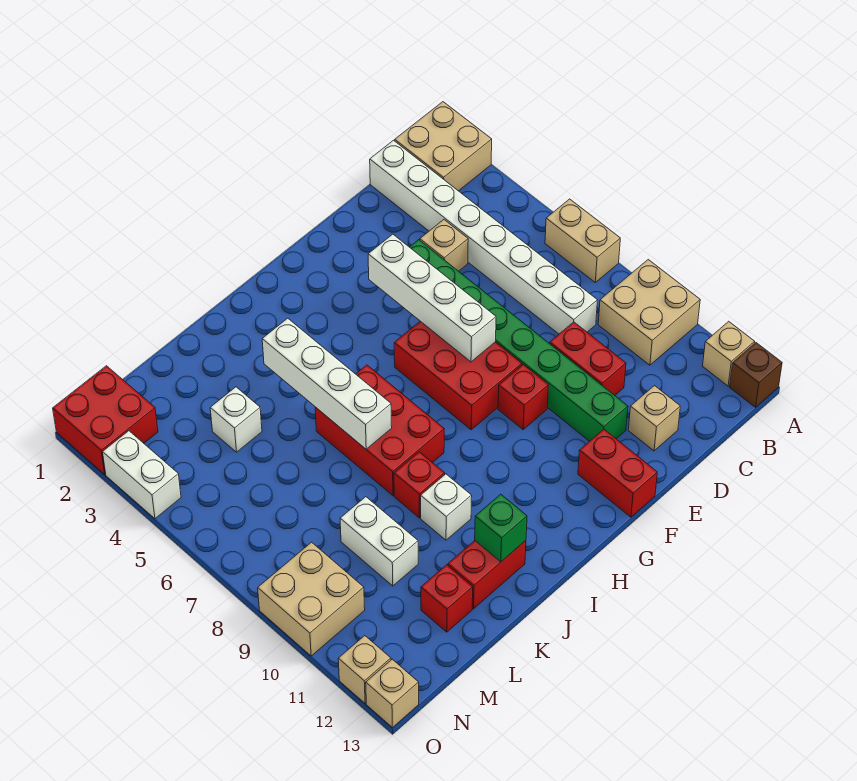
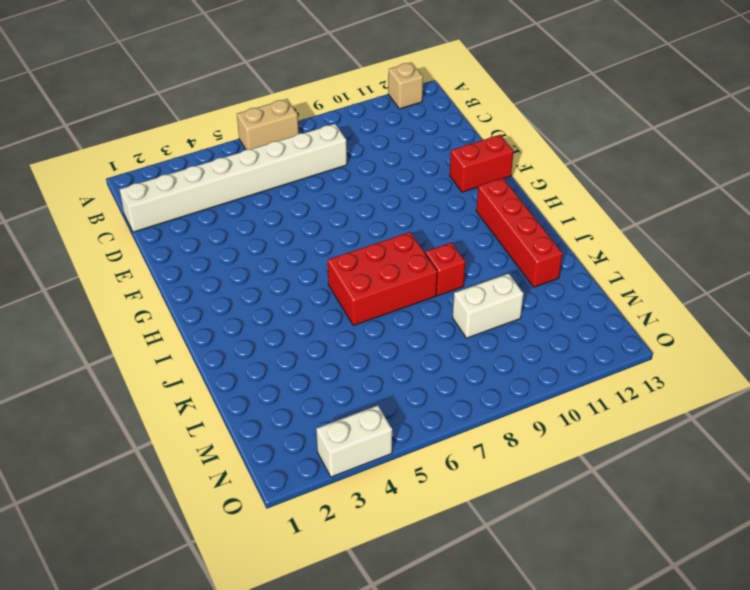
red brick H12:K12 level 1 -> red brick J12:K12 level 1
none -> tan brick A1:B2 level 1
none -> tan brick A9:B10 level 1
none -> brown brick A13 level 1

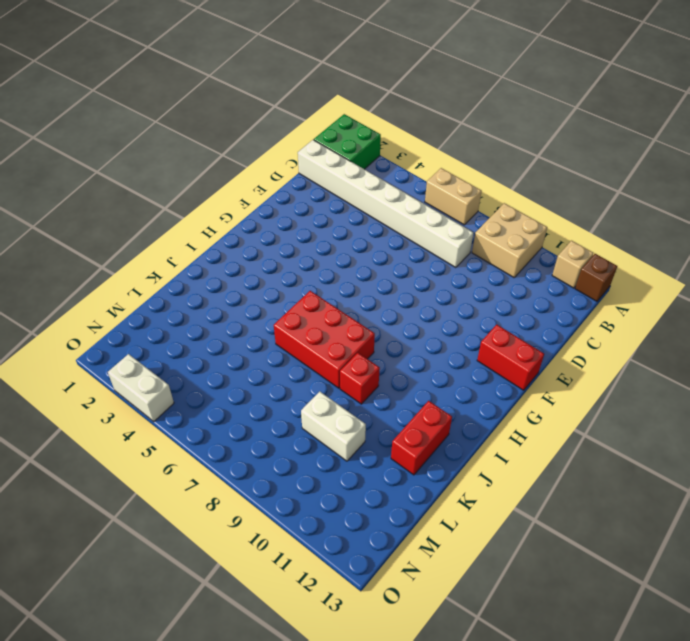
green brick A1:B2 level 1 -> tan brick A1:B2 level 1
none -> tan brick D4 level 1
none -> red brick D9:D10 level 1
none -> tan brick D12 level 1

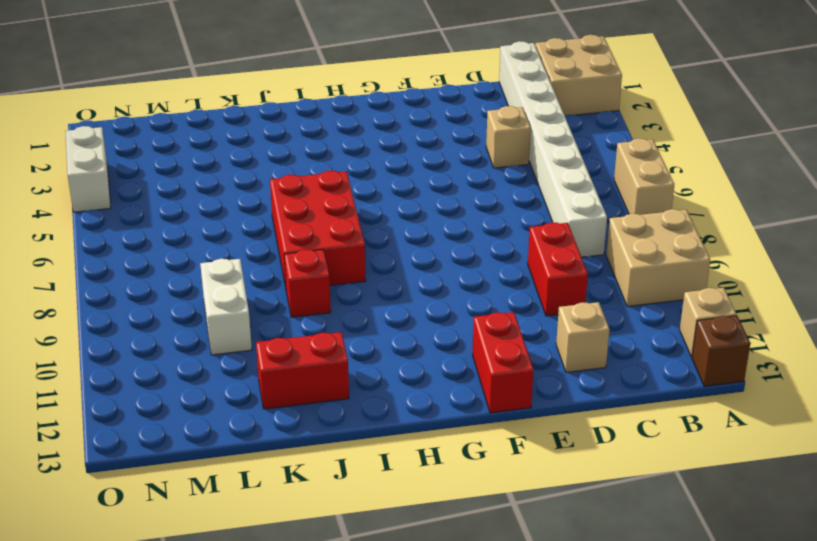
none -> green brick E4:E11 level 1
none -> red brick F6:G8 level 1
none -> red brick F9 level 1

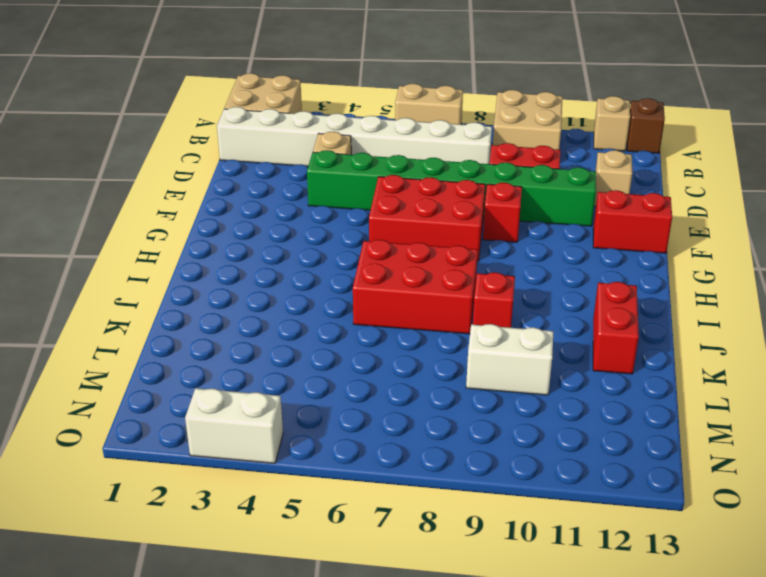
none -> white brick J10 level 1
none -> white brick L4 level 1
none -> red brick L12 level 1

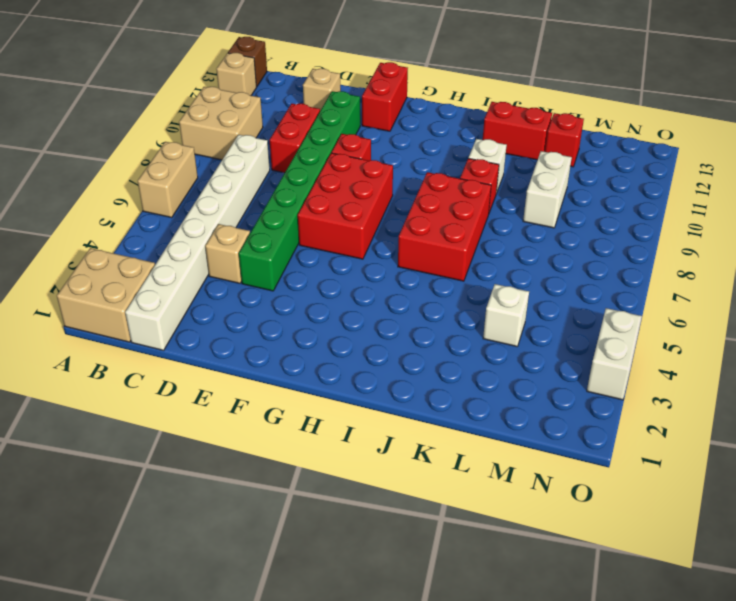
none -> red brick N1:O2 level 1
none -> tan brick N9:O10 level 1
none -> tan brick O12 level 1

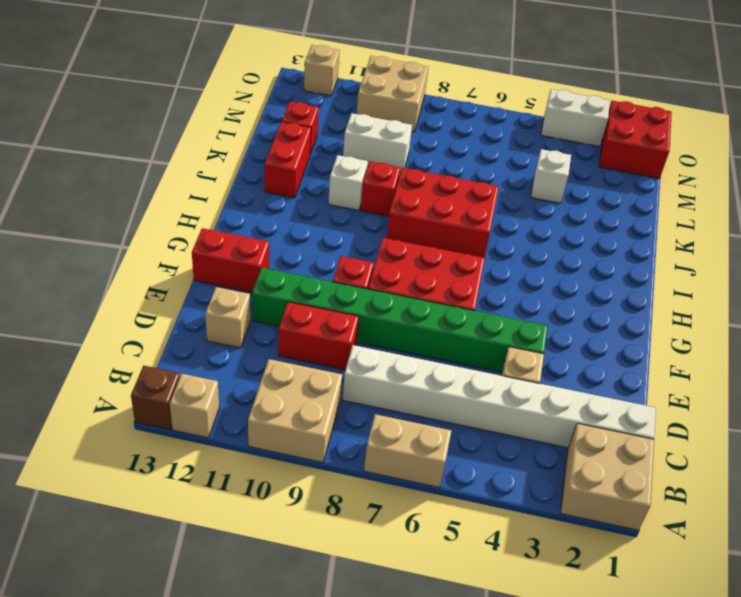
none -> tan brick O13 level 1
none -> white brick F4:F7 level 2
none -> white brick J4:J7 level 2

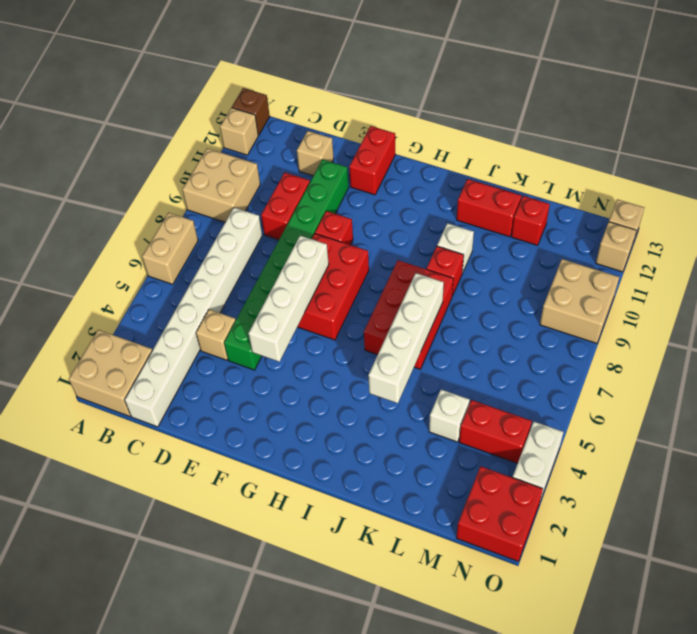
red brick M4:N4 level 1 -> none
none -> white brick L9:L10 level 1
none -> green brick J12 level 2

